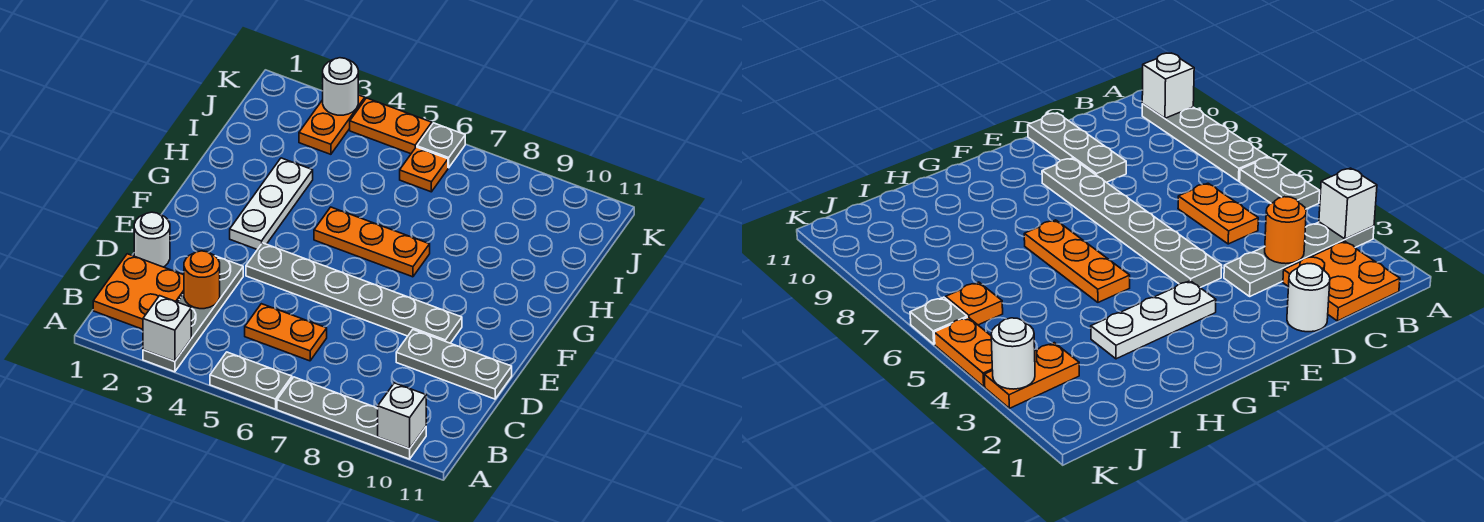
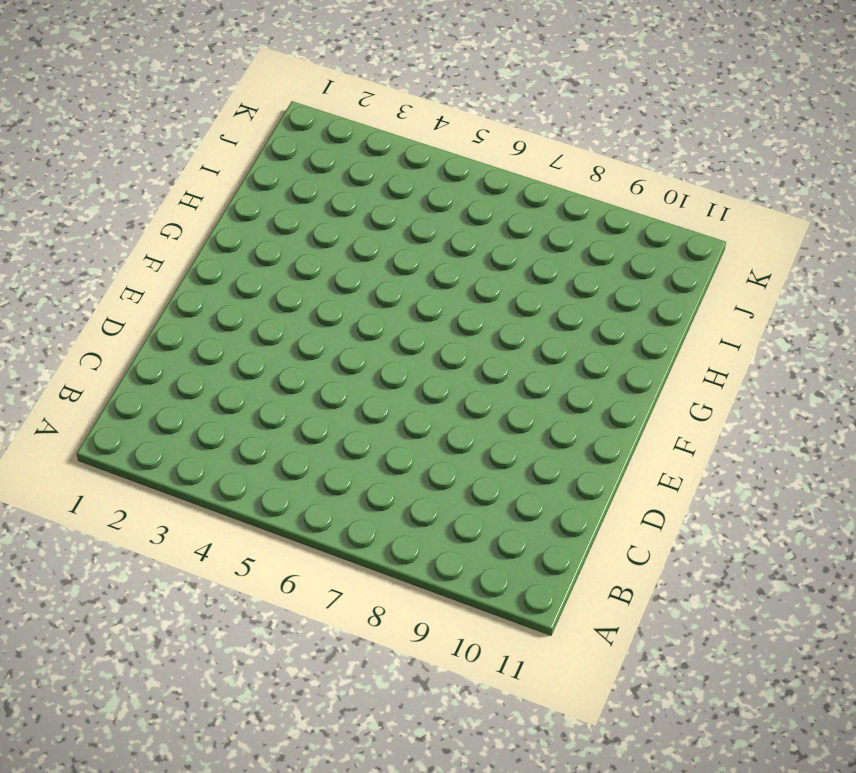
none -> grey plate A3:D3 level 1
none -> grey plate A5:A6 level 1
none -> grey plate A7:A10 level 1

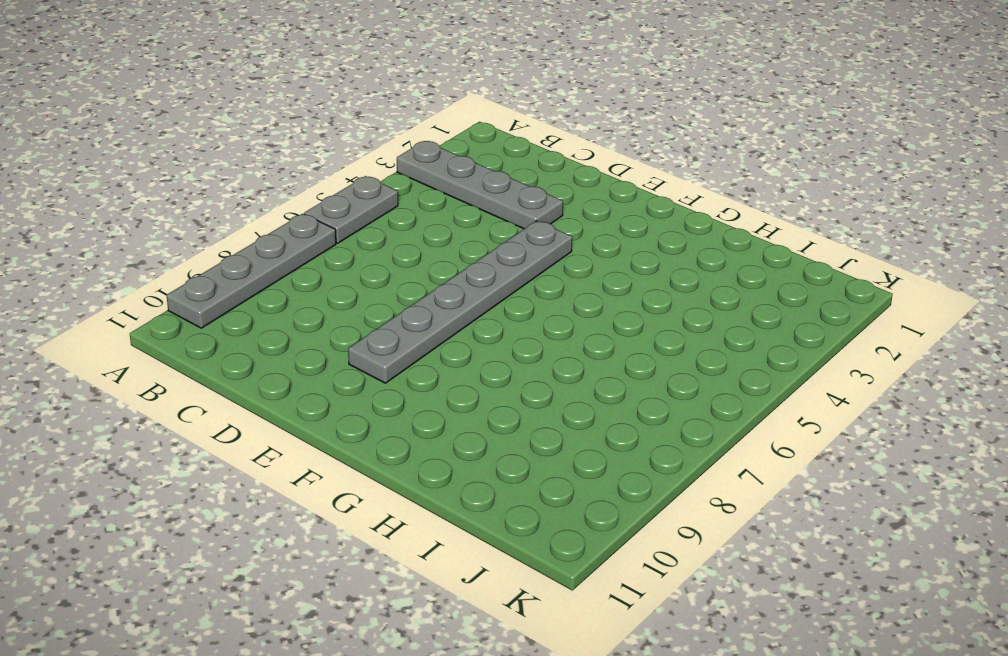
none -> orange plate B1:C2 level 1
none -> orange plate C5:C6 level 1
none -> white round brick D1 level 1

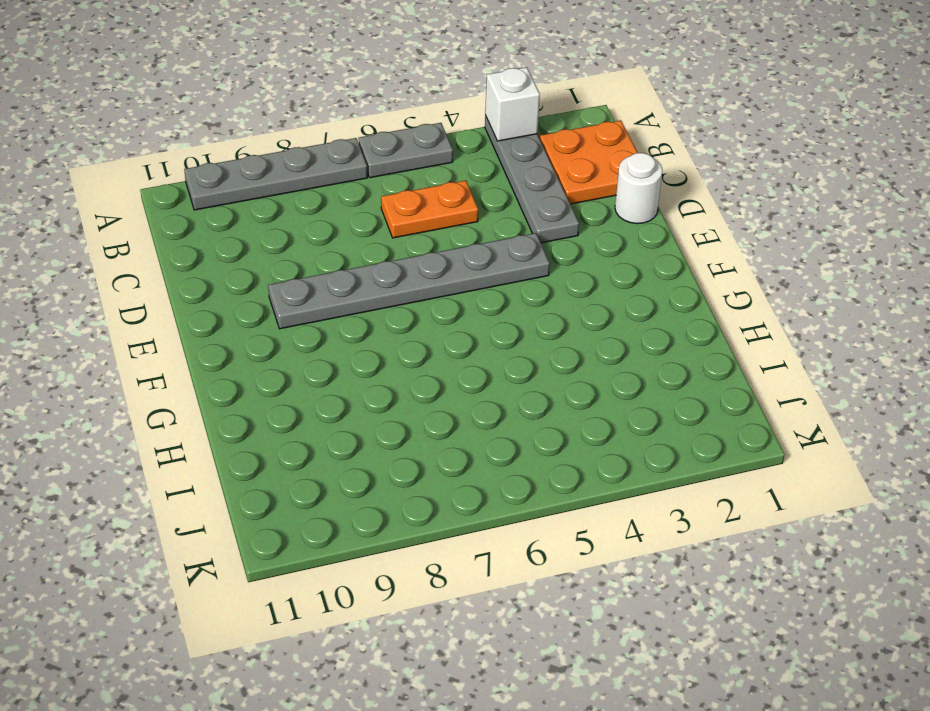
none -> grey plate D9:D11 level 1
none -> white plate F3:H3 level 1
none -> orange plate G5:G7 level 1

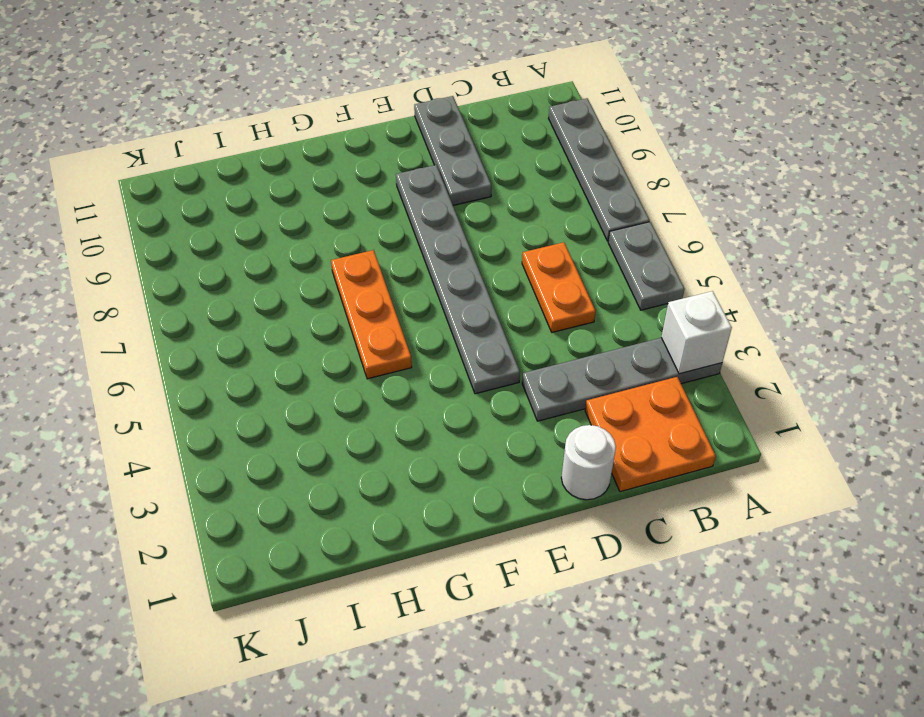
none -> white plate F3:H3 level 1
none -> orange plate J3:K3 level 1
none -> orange plate J6 level 1

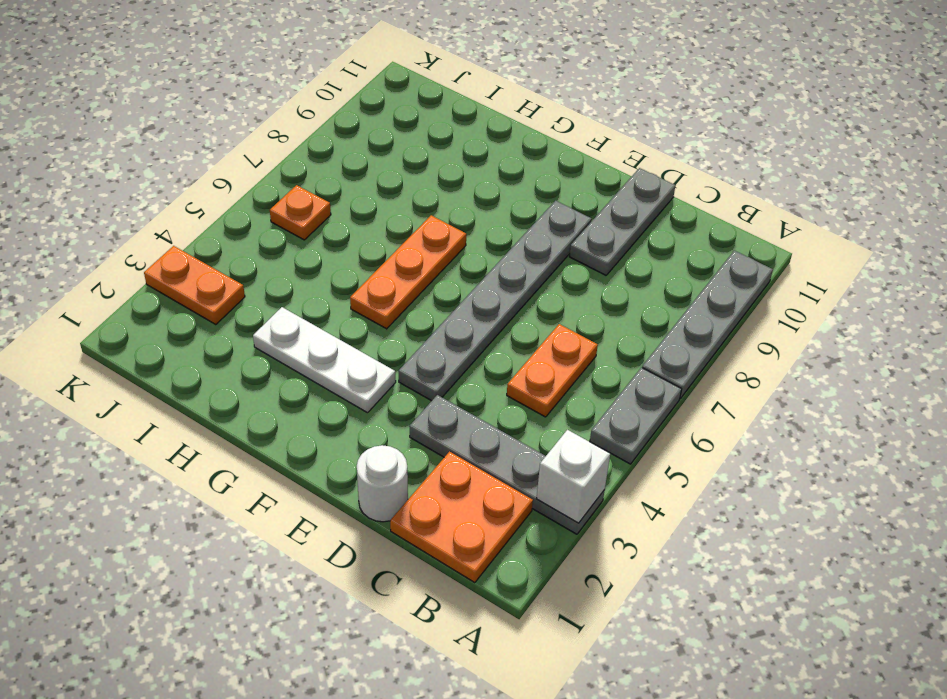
none -> orange plate K4:K5 level 1
none -> grey plate K6 level 1
none -> white brick A10 level 2

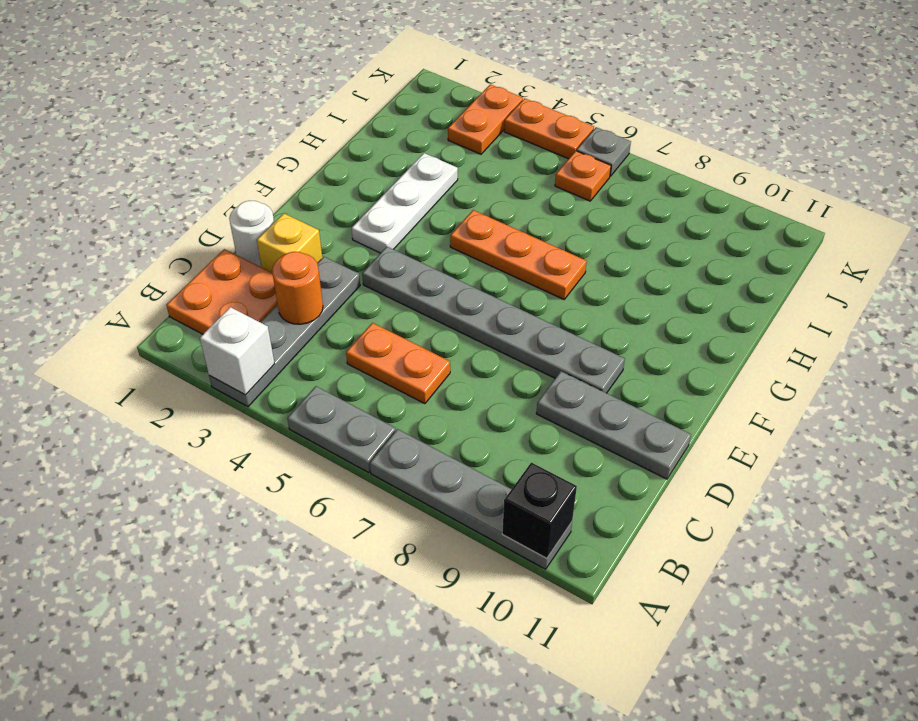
black brick A10 level 2 -> white brick A10 level 2
yellow brick D2 level 1 -> none
none -> white round brick K3 level 2

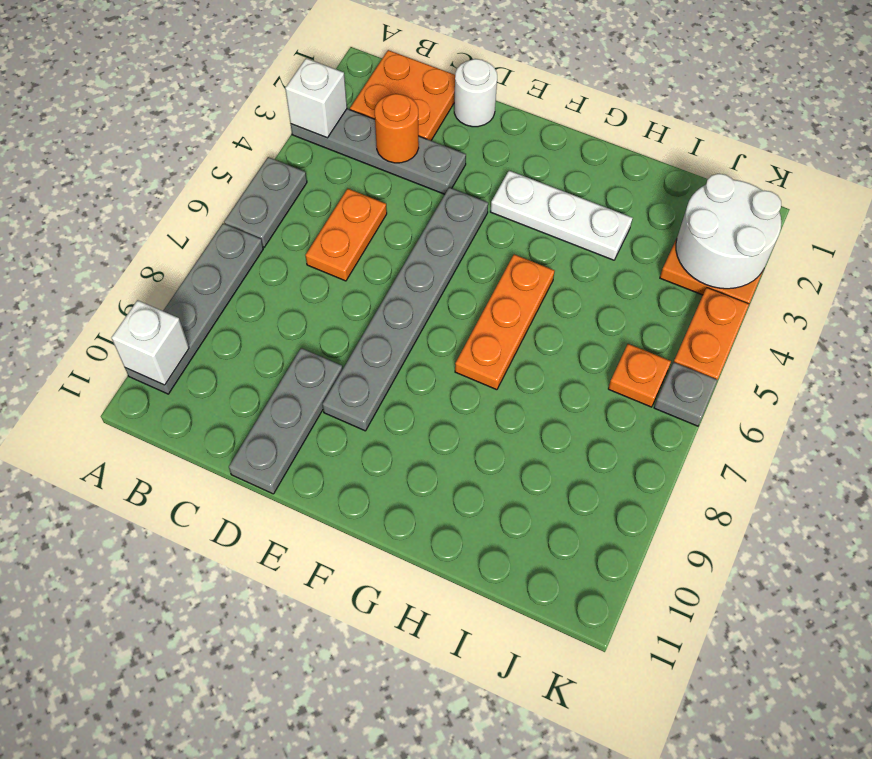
white round brick J2:K3 level 2 -> white round brick K3 level 2

